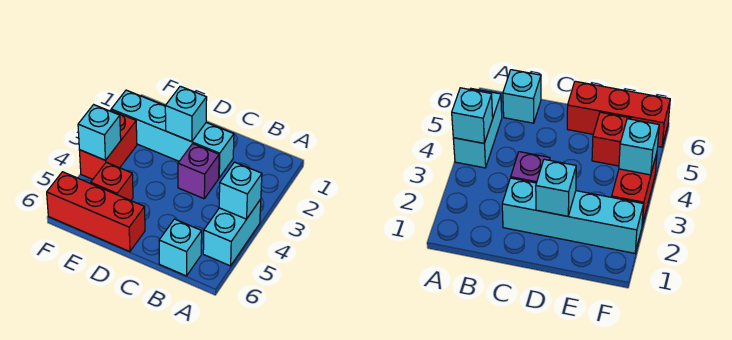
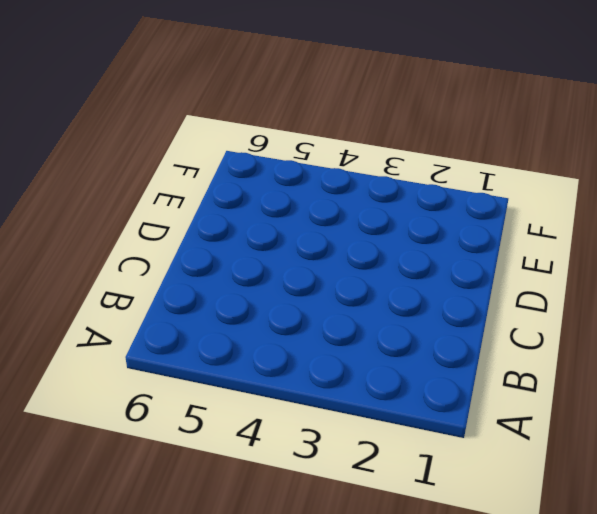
none -> cyan brick A4:A5 level 1
none -> cyan brick B6 level 1

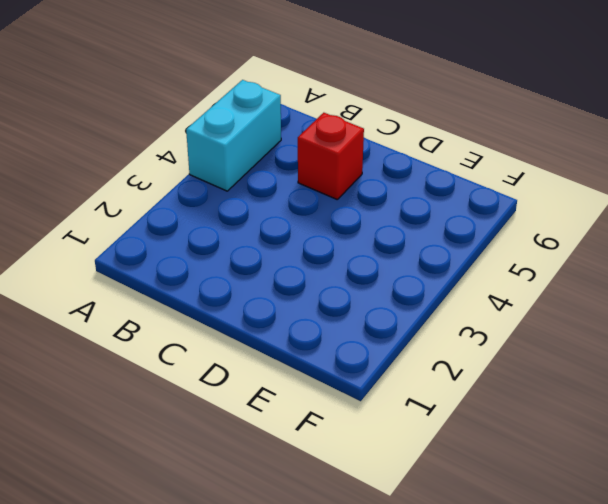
red brick C5 level 1 -> red brick E5 level 1
none -> cyan brick B6 level 1
none -> cyan brick C2:F2 level 1

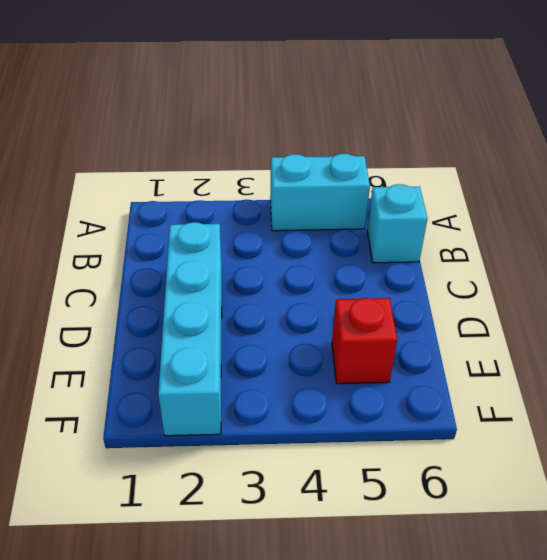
none -> purple brick C3 level 1
none -> red brick D6:F6 level 1

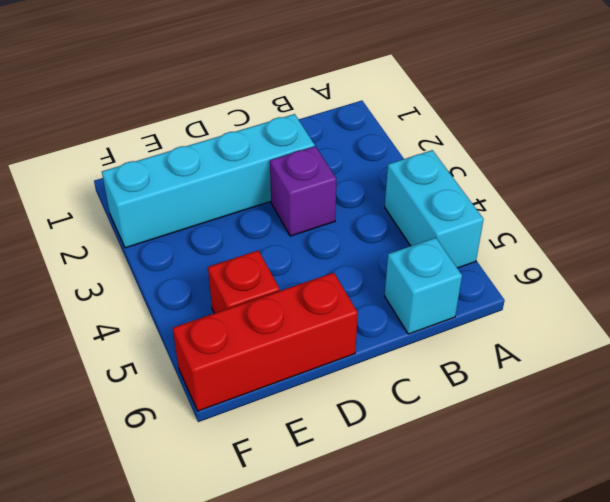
none -> red brick F3:F4 level 1
none -> cyan brick A4 level 2

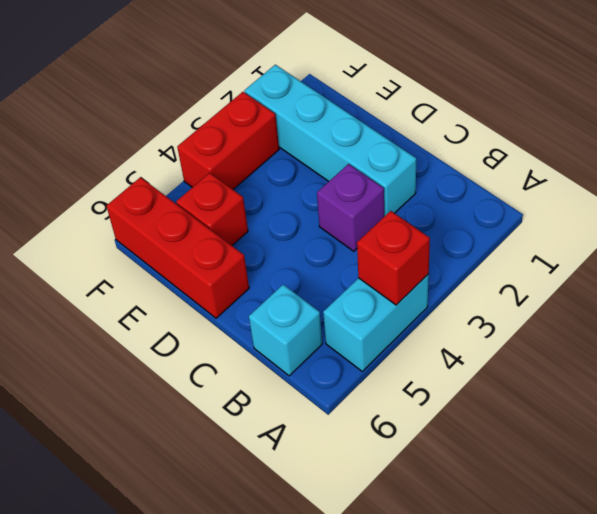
red brick A4 level 2 -> cyan brick A4 level 2
none -> cyan brick D2 level 2
none -> cyan brick F4 level 2

